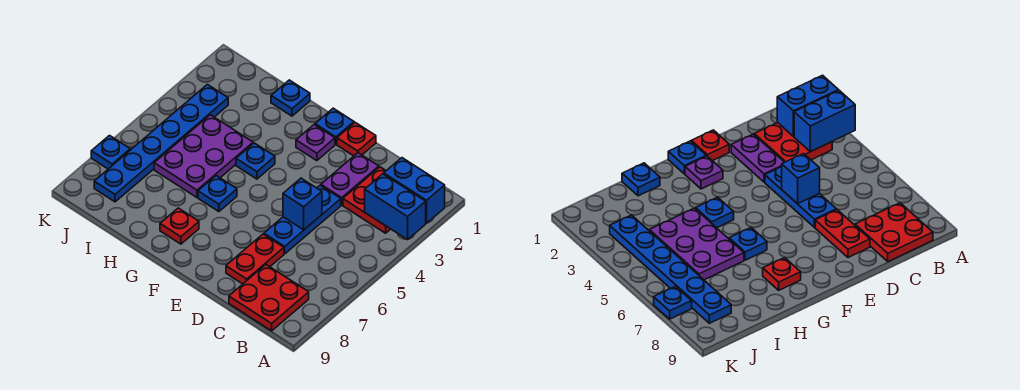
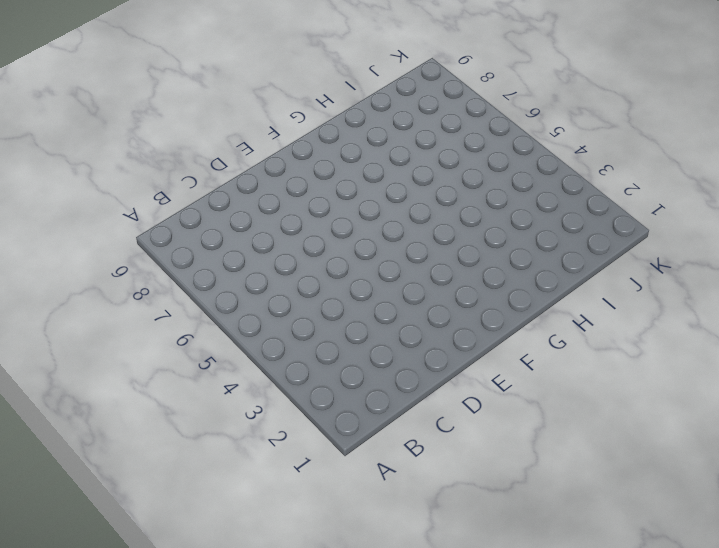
none -> red plate B2:C3 level 1
none -> red plate B8:C9 level 1
none -> purple plate D2:D3 level 1

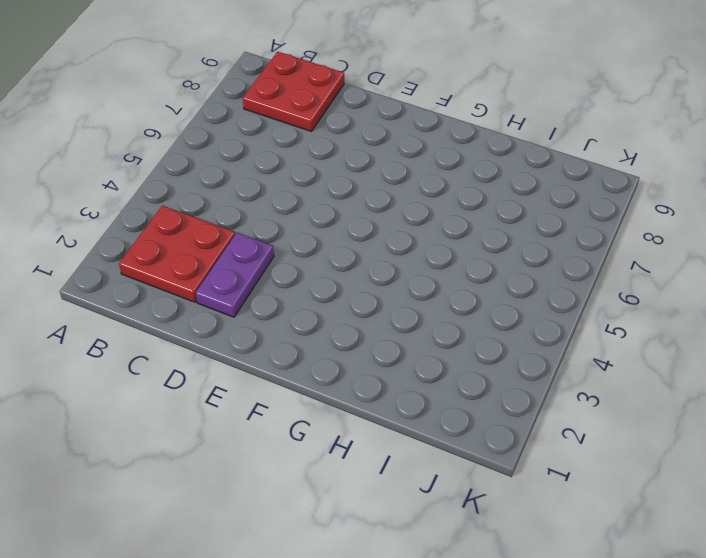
none -> blue plate D4:D6 level 1
none -> red plate D7:D8 level 1
none -> red plate E1 level 1

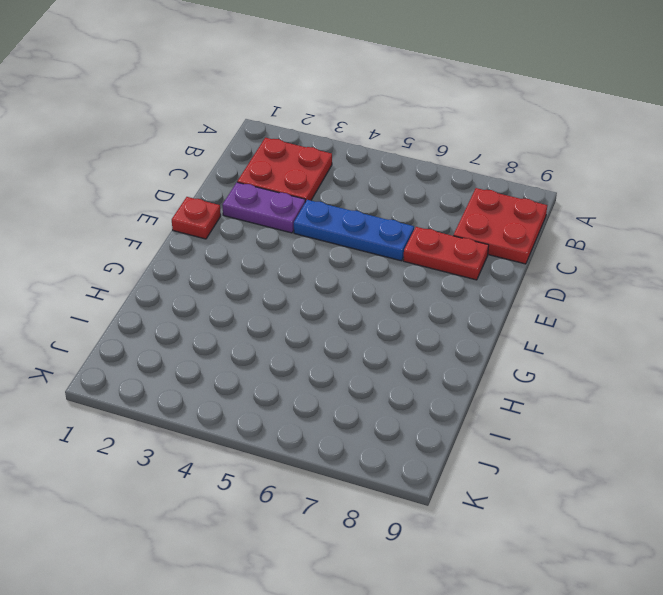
none -> blue plate F1 level 1
none -> purple plate F2 level 1
none -> blue plate G4 level 1

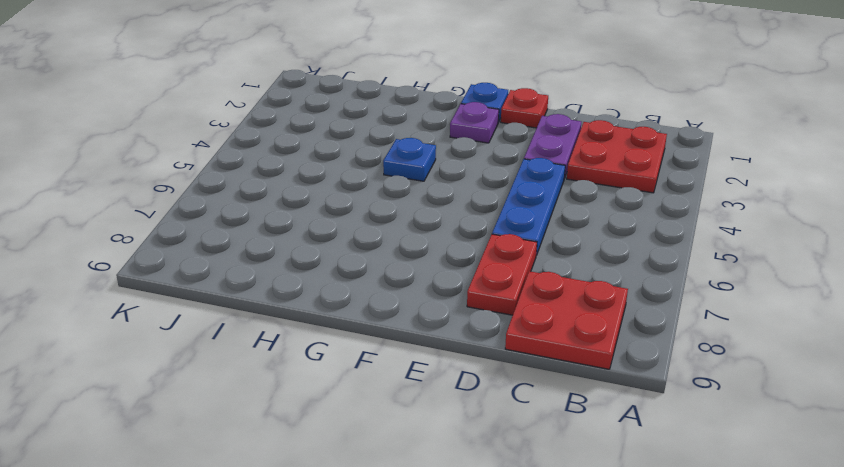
none -> blue plate G6 level 1
none -> red plate G8 level 1
none -> blue plate H1 level 1

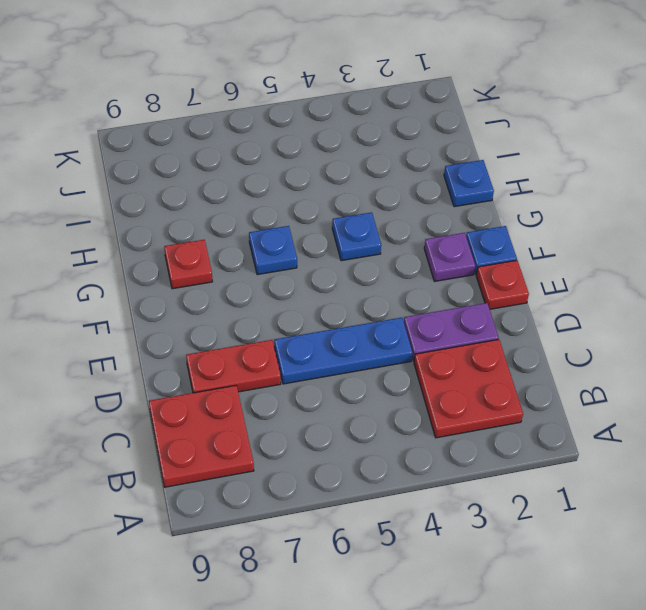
none -> purple plate H4:I6 level 1
none -> blue plate J3:J8 level 1
none -> blue plate K7 level 1

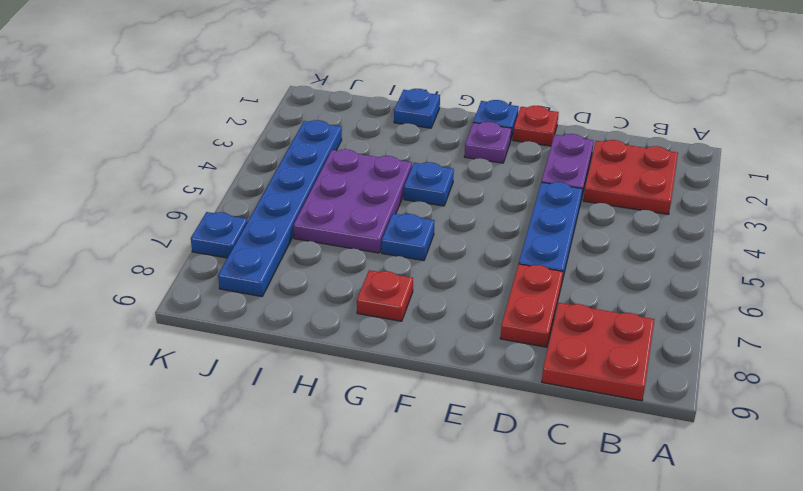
none -> blue brick A2:B2 level 2
none -> blue brick A3:B3 level 2
none -> blue brick D5 level 2

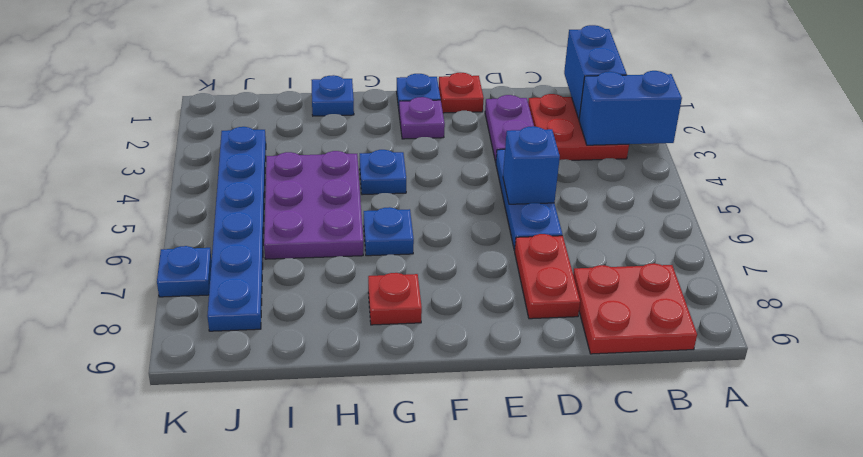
blue brick B1:B2 level 2 -> blue brick A2:B2 level 2

